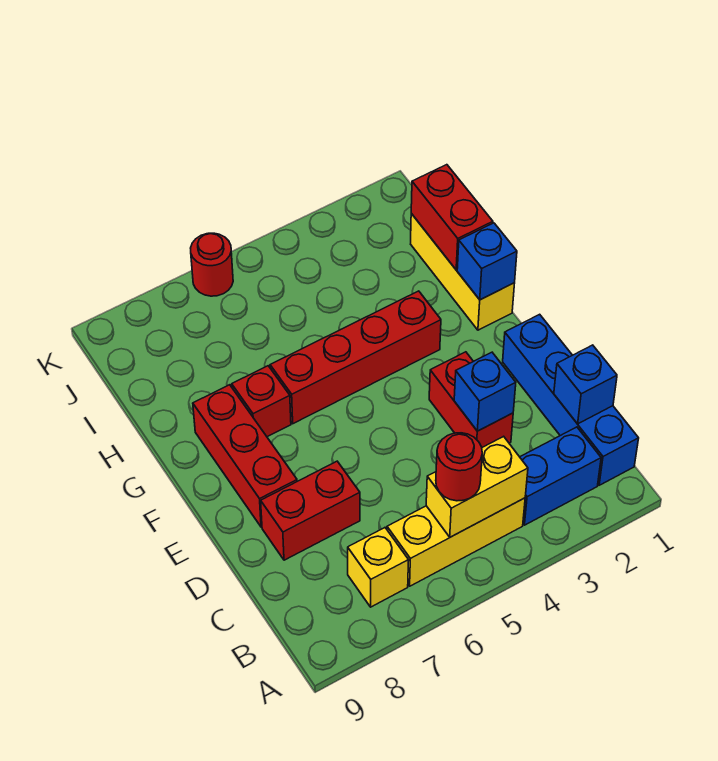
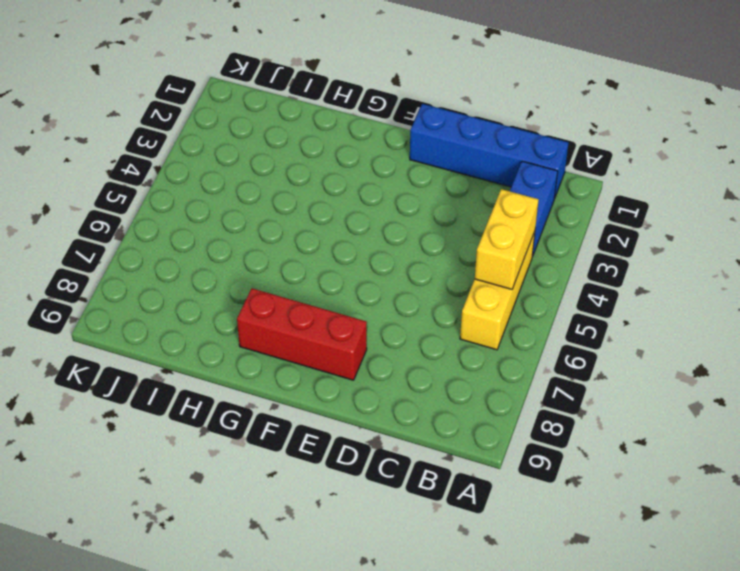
none -> yellow brick B7 level 1
none -> red brick D3:E3 level 1
none -> red brick D7:D8 level 1

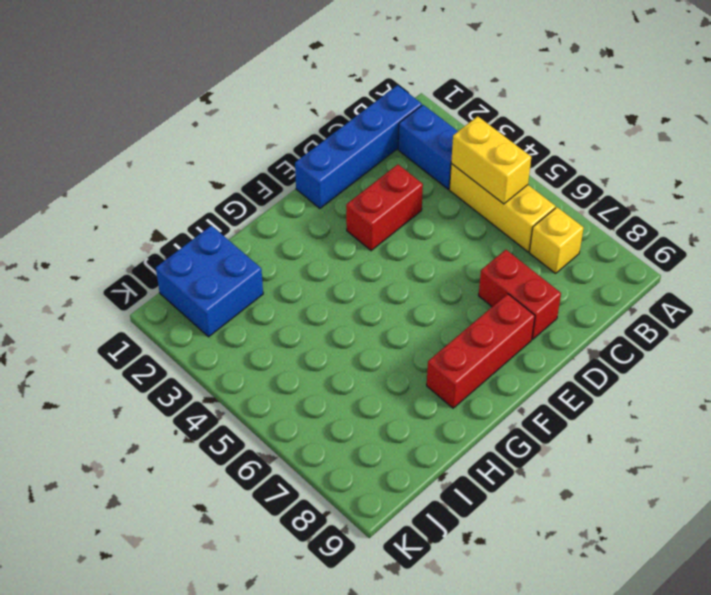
blue brick I1:J2 level 1 -> yellow brick G1:I1 level 1
none -> red brick G3:G6 level 1
none -> red brick G7 level 1
none -> red round brick K6 level 1

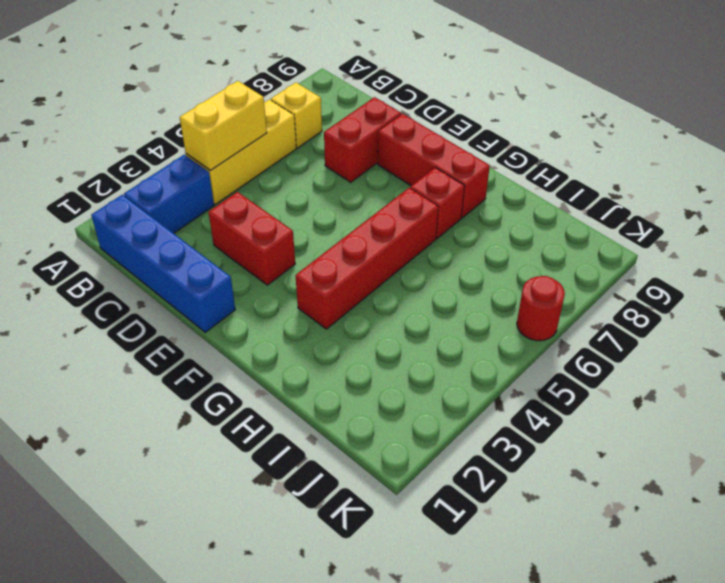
none -> yellow brick G1:I1 level 1
none -> blue brick C1 level 2
none -> blue brick D3 level 2

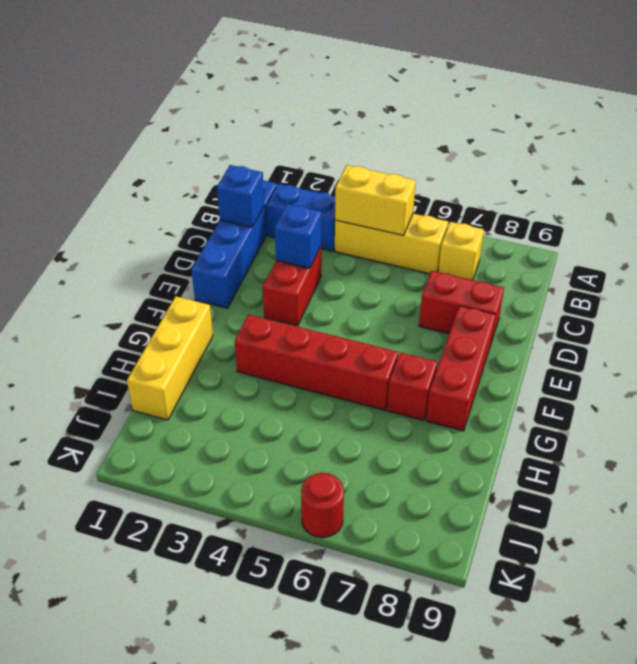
none -> blue brick G1 level 2
none -> red brick H1:I1 level 2
none -> red round brick B5 level 3

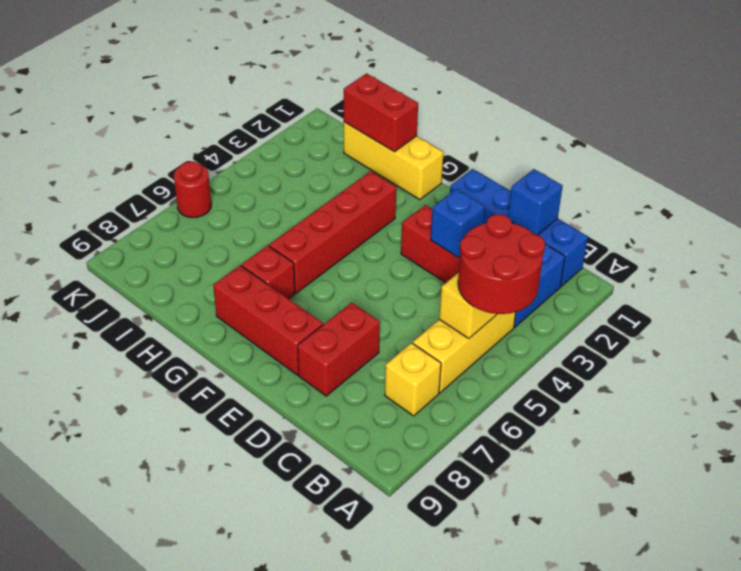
red round brick A4:B5 level 3 -> red round brick B5 level 3
none -> blue brick G1 level 2

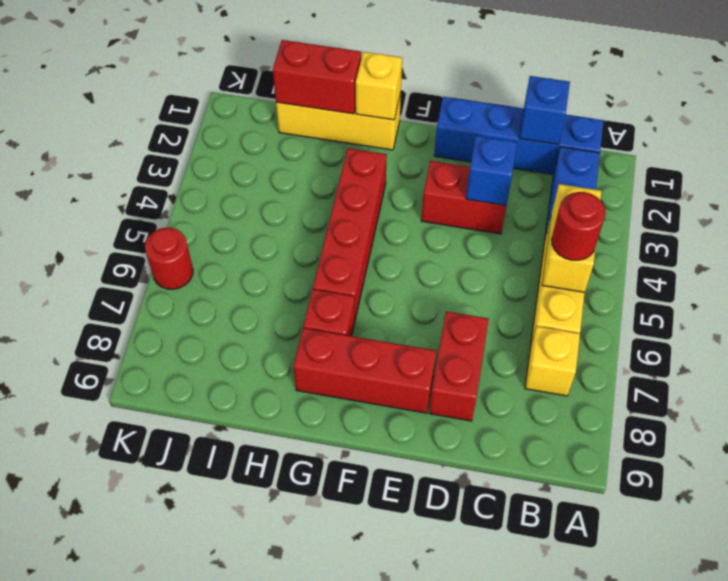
yellow brick G1 level 2 -> blue brick G1 level 2

